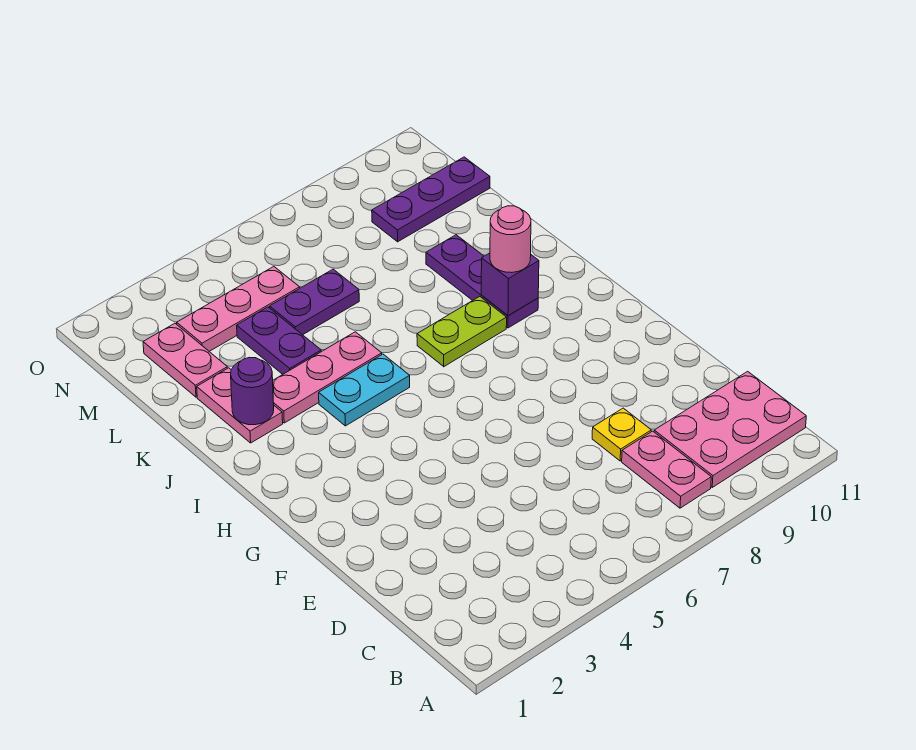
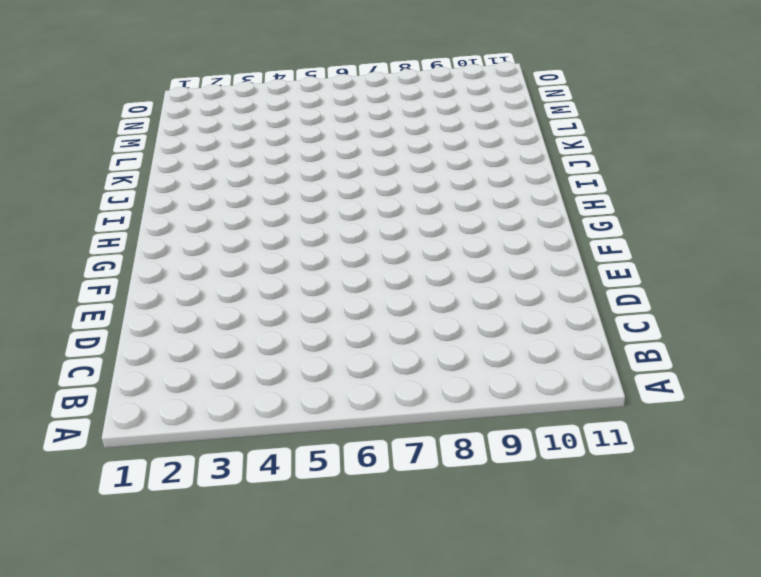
none -> pink plate B8:C8 level 1
none -> pink plate B9:C11 level 1
none -> yellow plate D8 level 1

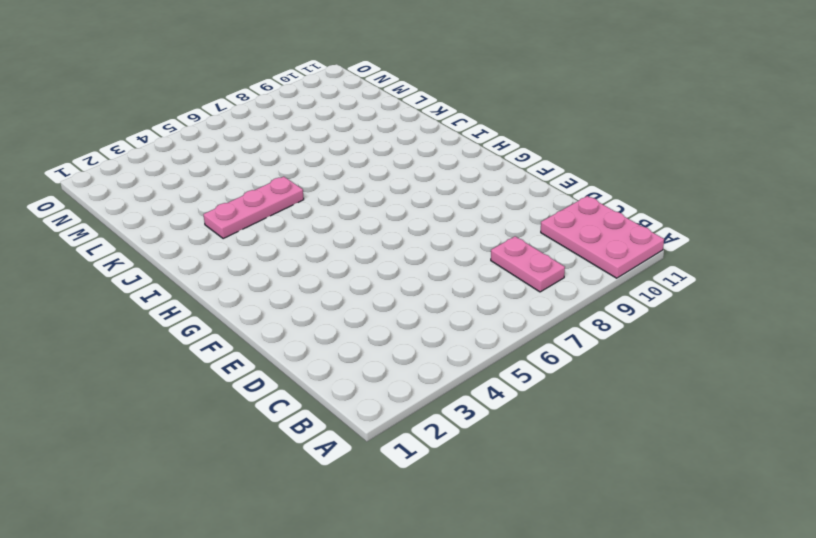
pink plate A10:C11 level 1 -> pink plate B9:C11 level 1
none -> yellow plate D8 level 1
none -> cyan plate I4:I5 level 1
none -> lime plate I7:I8 level 1

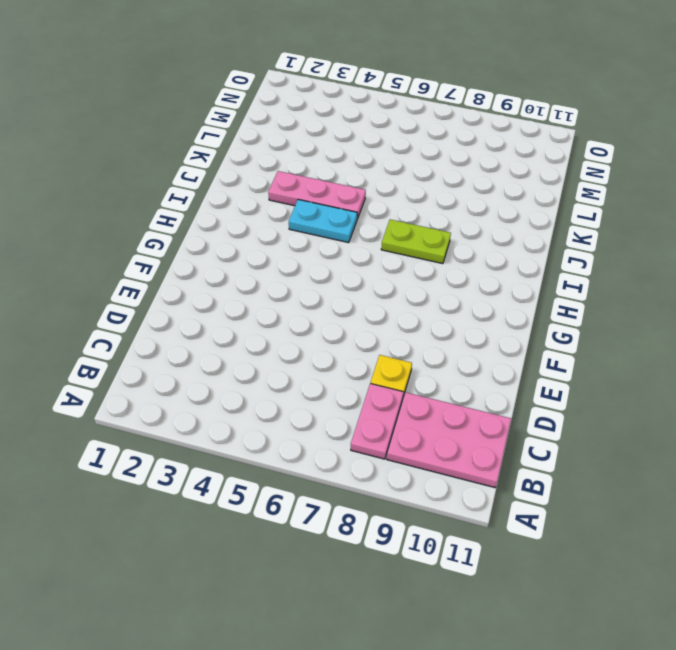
none -> purple plate I9:K9 level 1
none -> pink plate J2:K2 level 1
none -> purple plate K4:L4 level 1

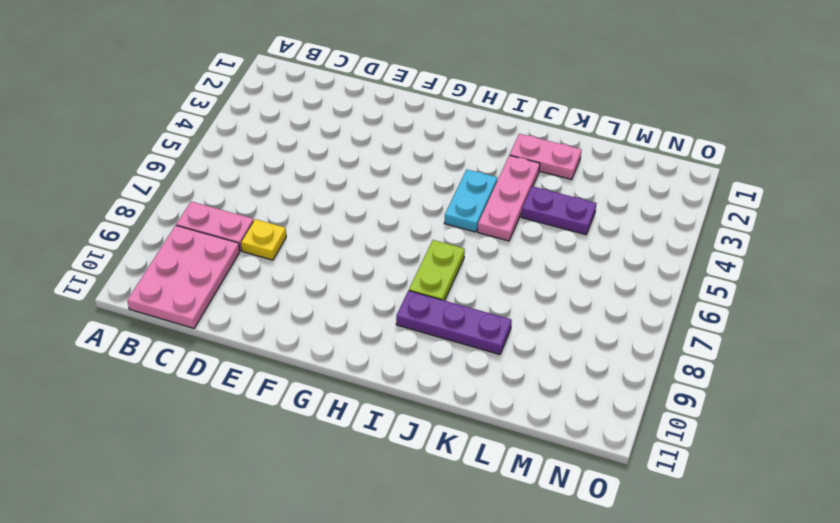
none -> pink plate L2:M2 level 1
none -> purple plate L5:L6 level 1
none -> pink plate M3:M5 level 1

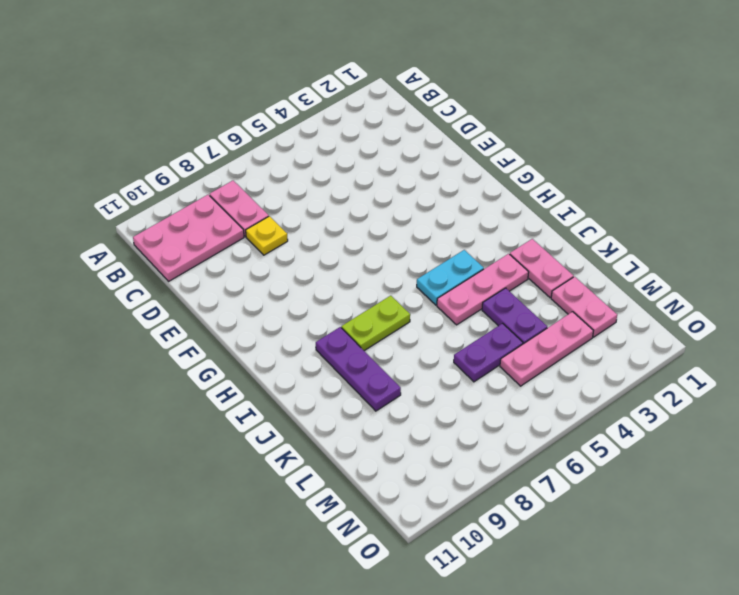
none -> purple plate M9:M11 level 1
none -> purple brick I9 level 2
none -> purple round brick J2 level 2

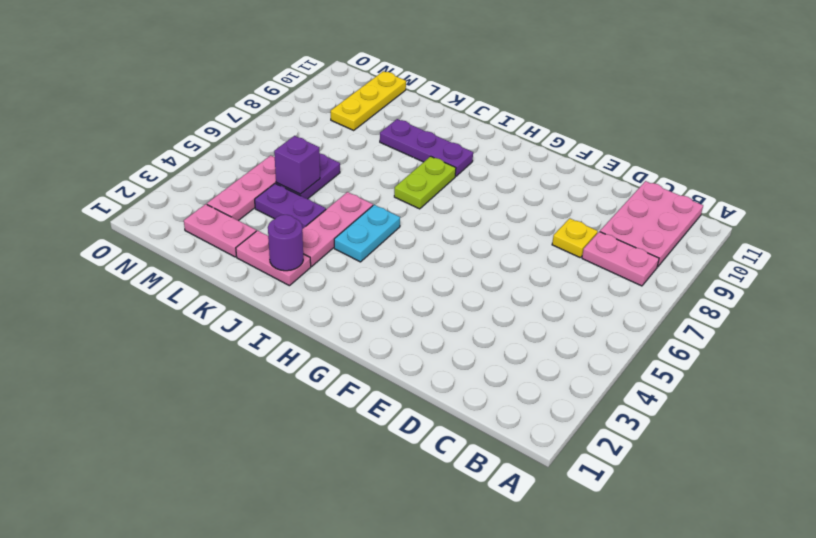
purple brick L5 level 2 -> purple brick I9 level 2
yellow plate M9:M11 level 1 -> purple plate M9:M11 level 1
none -> pink round brick I9 level 3

